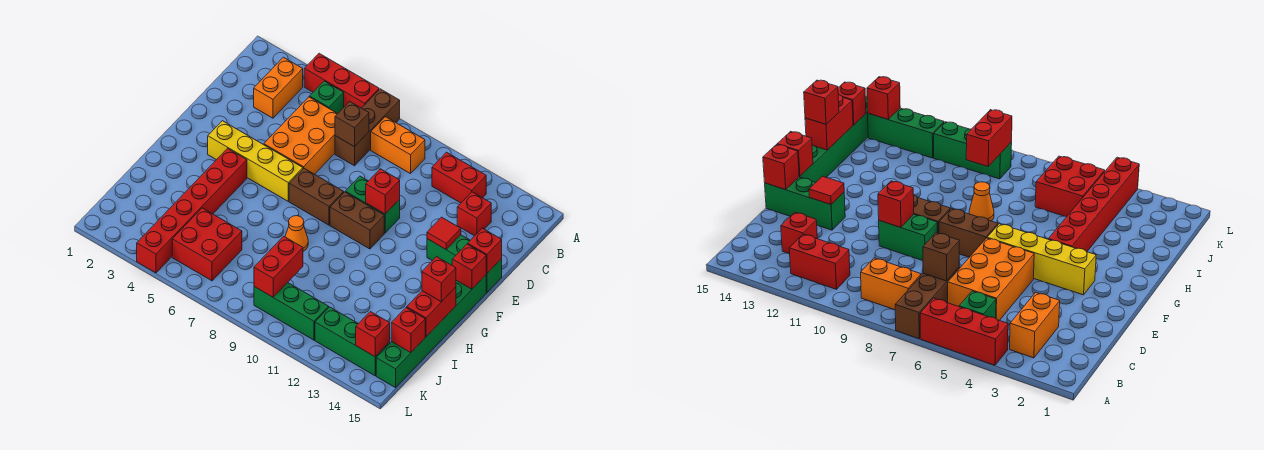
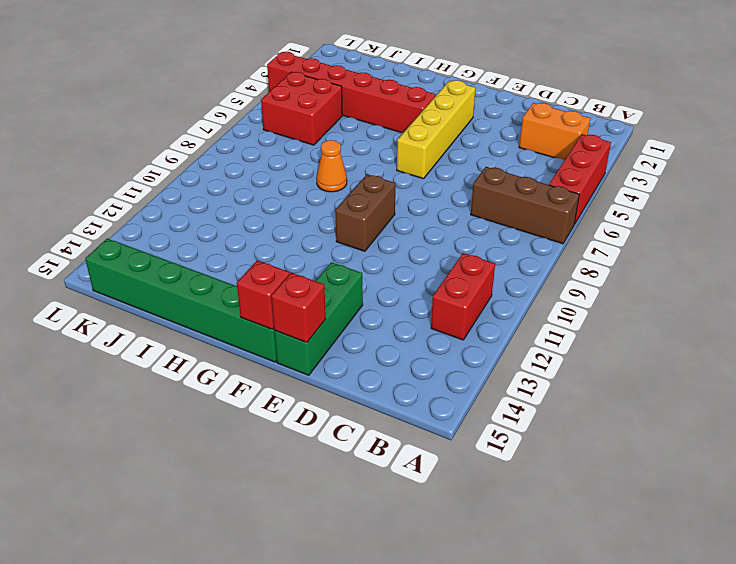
none -> green brick B5 level 1
none -> orange brick B8:B9 level 1
none -> orange brick C5:E6 level 1

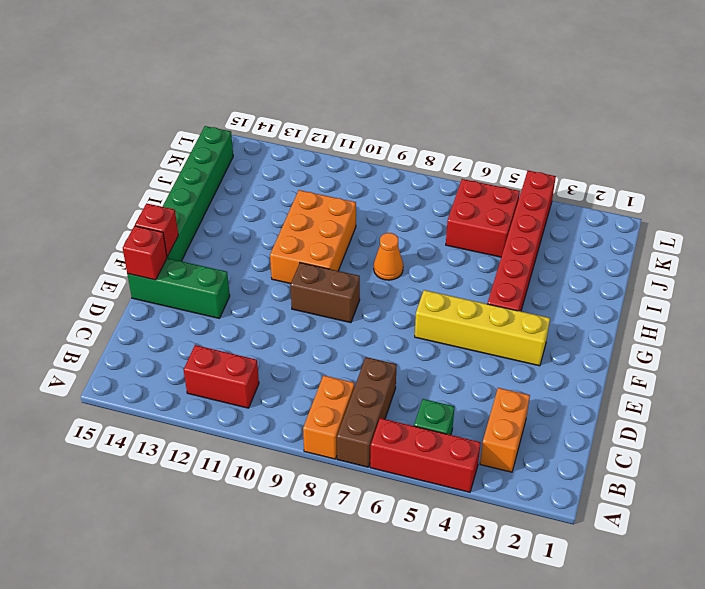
orange brick A8:B8 level 1 -> orange brick B8:B9 level 1
orange brick G10:I11 level 1 -> orange brick C5:E6 level 1
none -> red brick C13 level 1
none -> green brick E9:E10 level 1
none -> brown brick F7:F8 level 1

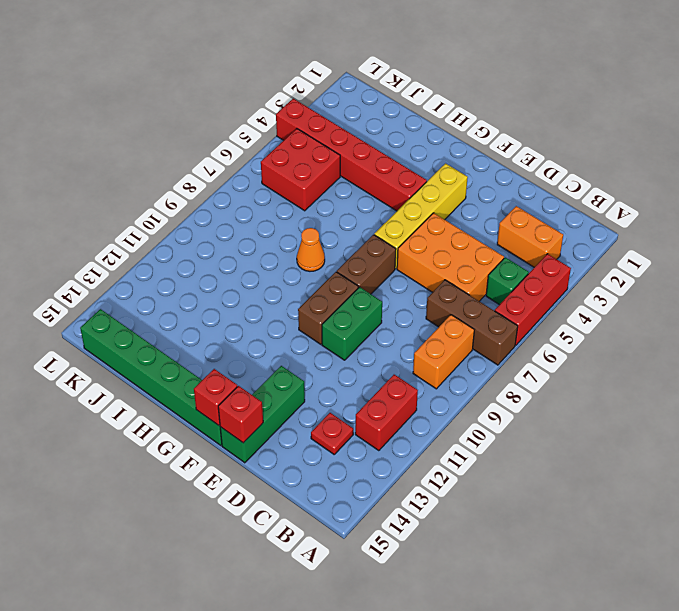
red plate C13 level 1 -> red brick C13 level 1
none -> green brick K9:K11 level 1
none -> green brick K12:K14 level 1
none -> brown brick C7 level 2

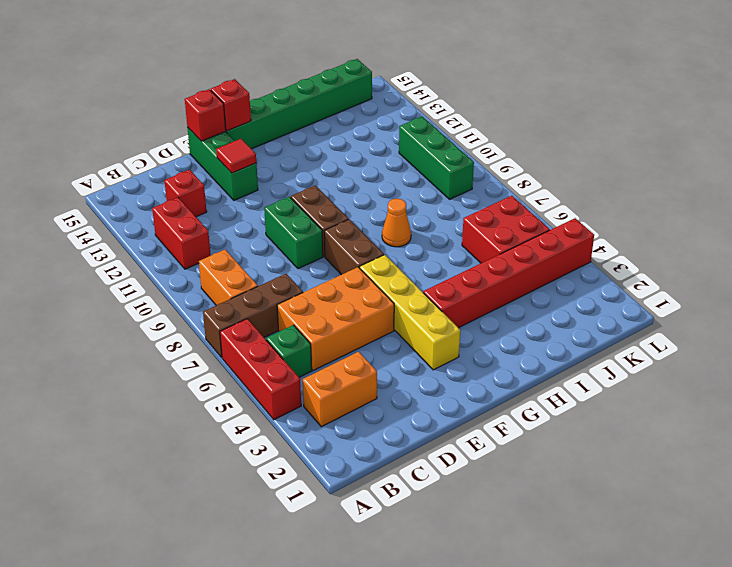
none -> green brick K12:K14 level 1
none -> brown brick C7 level 2
none -> red brick E10 level 2

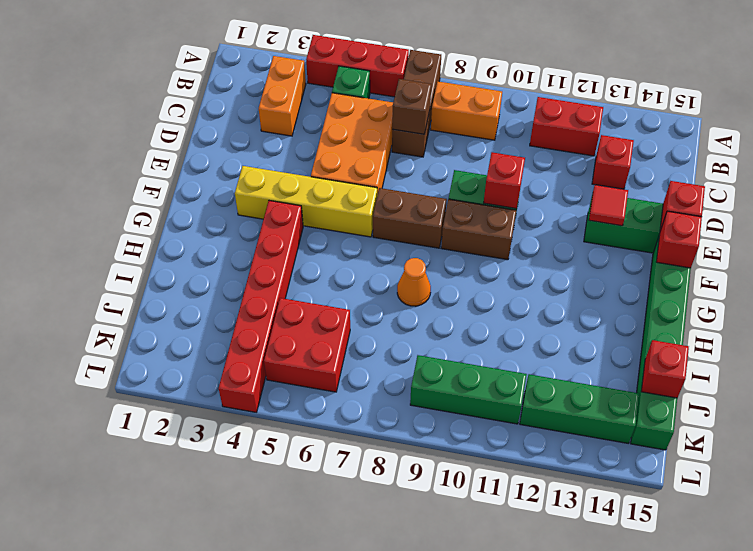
none -> red brick H15:I15 level 2
none -> red brick J9:K9 level 2
none -> red brick K14 level 2

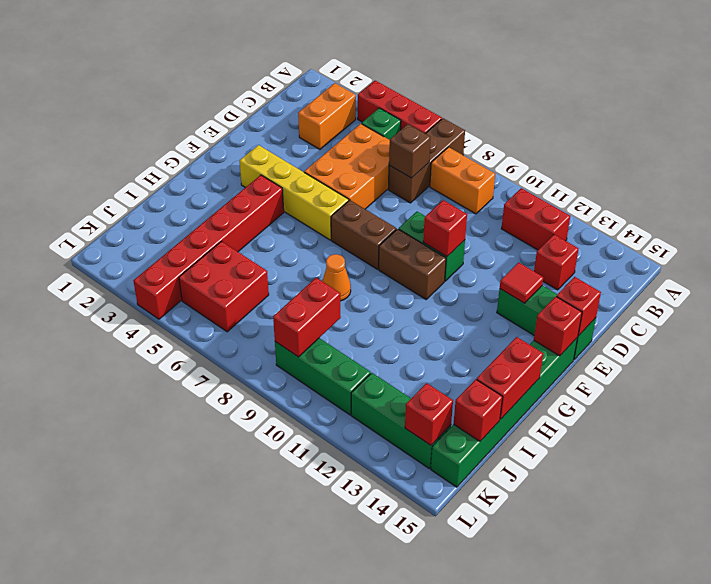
none -> red brick H15 level 3

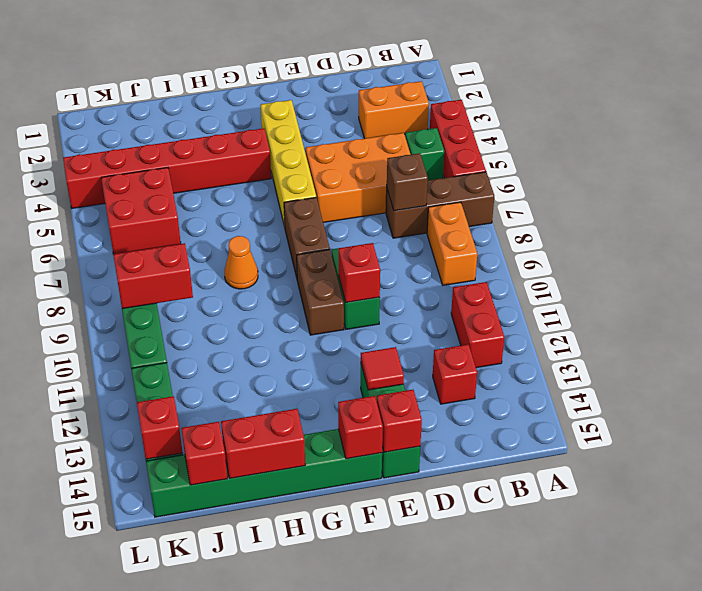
none -> red brick H15 level 3

